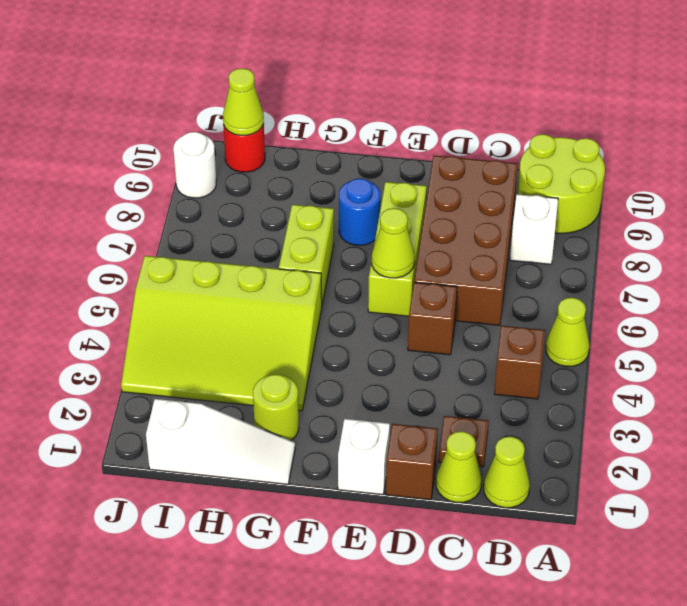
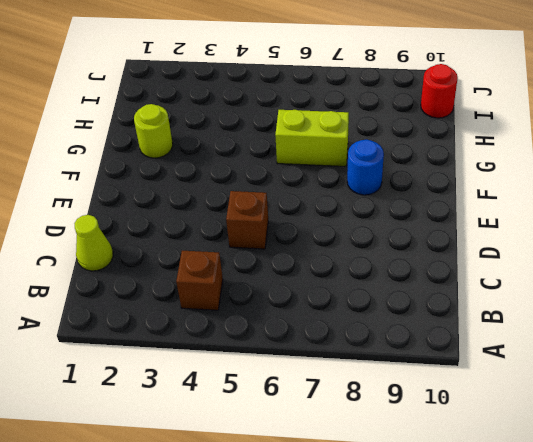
none -> lime cone A5 level 1
none -> lime round brick A9:B10 level 1
none -> lime cone B1 level 1

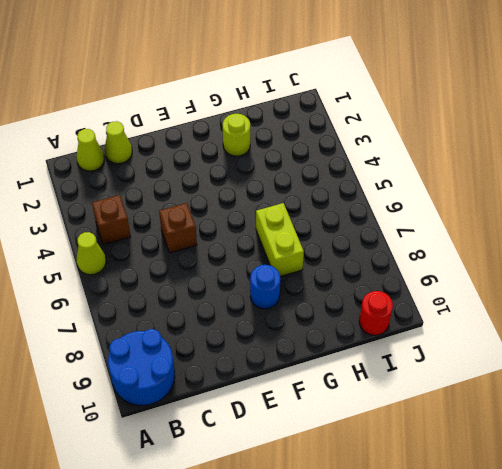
blue round brick A9:B10 level 1 -> lime round brick A9:B10 level 1
none -> white brick B8 level 1
none -> brown plate C2 level 1
none -> brown brick C6:D9 level 1

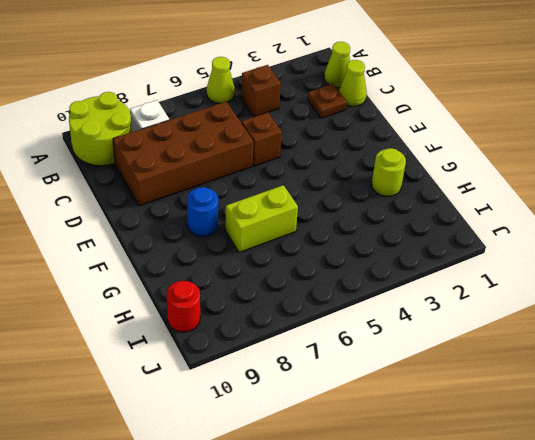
none -> brown brick D1 level 1
none -> white brick E1 level 1
none -> lime brick E6:E8 level 1

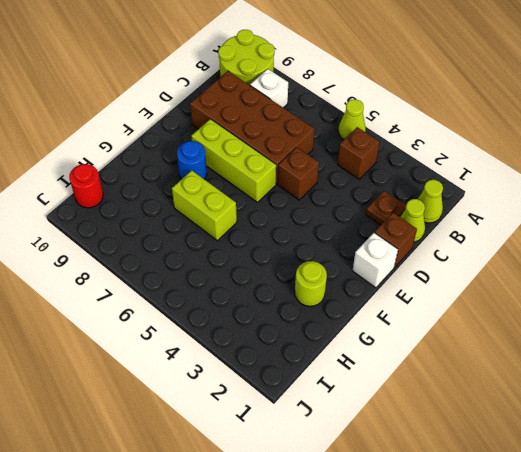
none -> white slope G1:I1 level 1 top I
none -> lime slope G3:J5 level 1 top 5
none -> white round brick J9 level 1

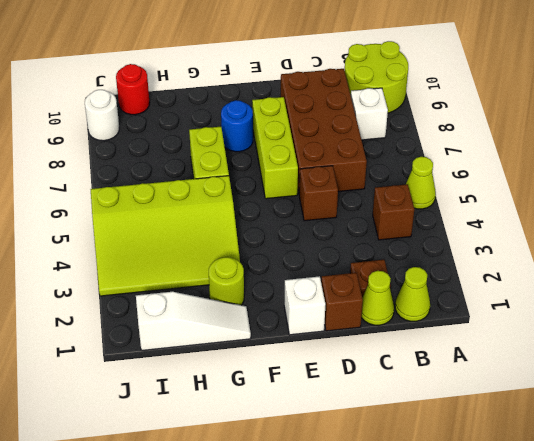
none -> lime cone E6 level 2
none -> lime cone I10 level 2

